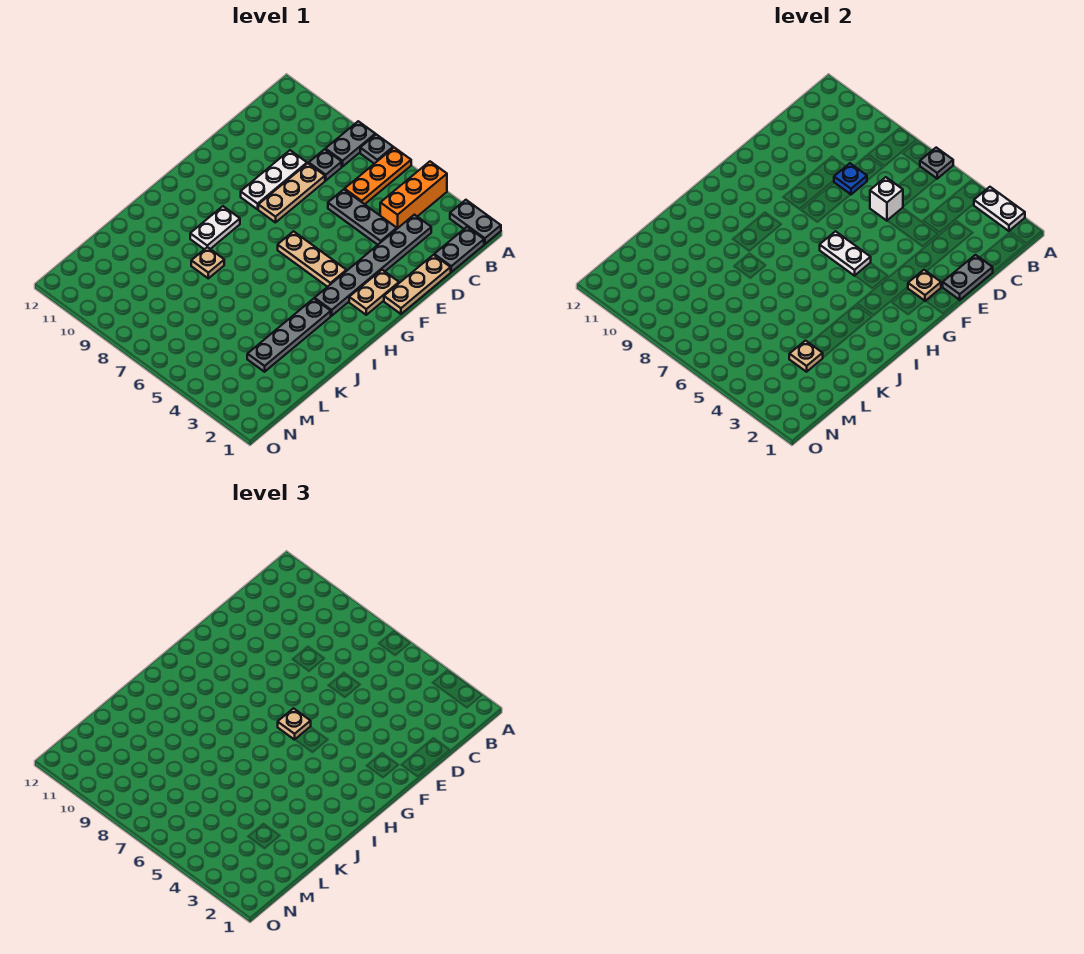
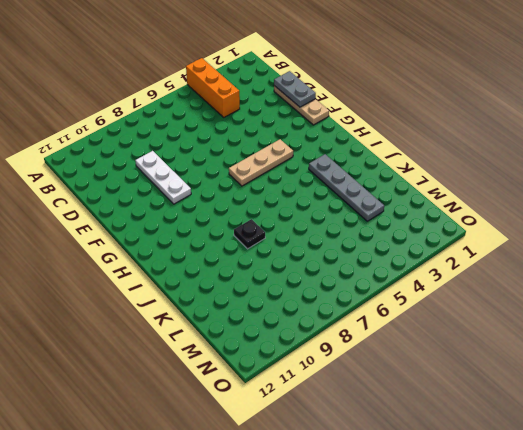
black plate J8 level 1 -> tan plate J8 level 1
none -> grey plate A1:A2 level 1
none -> orange plate A6:C6 level 1
none -> grey plate A7 level 1

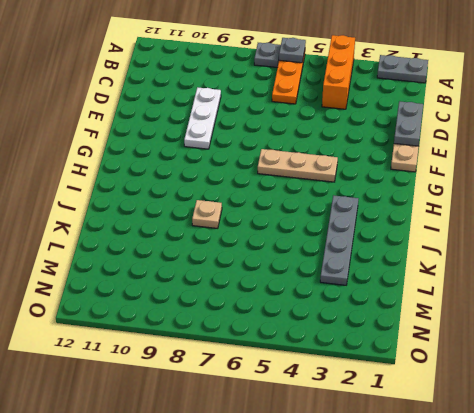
none -> grey plate A8:B8 level 1
none -> grey plate B1:C1 level 1
none -> grey plate C3:H3 level 1

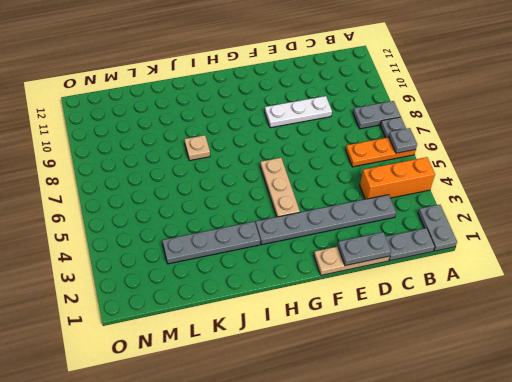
none -> grey plate C8 level 1
none -> grey plate D4:D6 level 1
none -> tan plate D8:F8 level 1

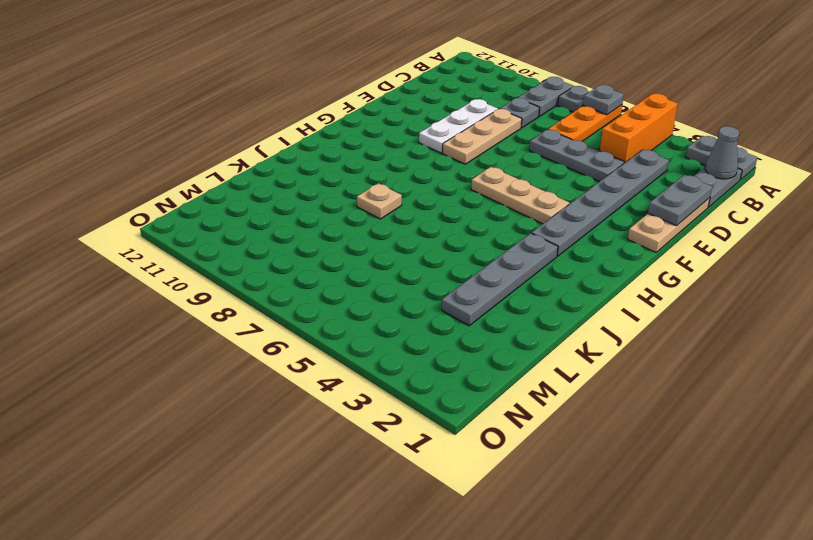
grey cone B1 level 2 -> none
none -> tan plate F2:G2 level 1
none -> white plate H9:I9 level 1
none -> white plate A2:A3 level 2

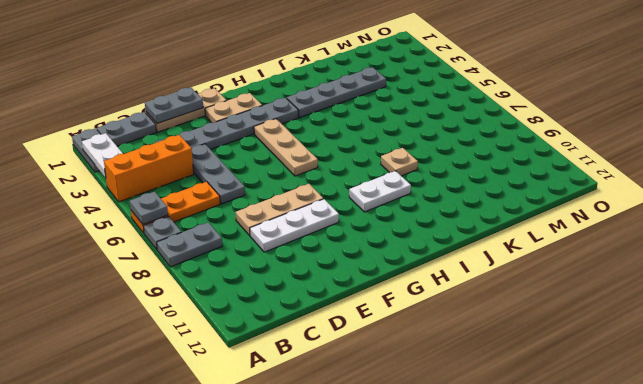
none -> grey plate C8 level 1
none -> white brick D6 level 2
none -> blue plate D8 level 2

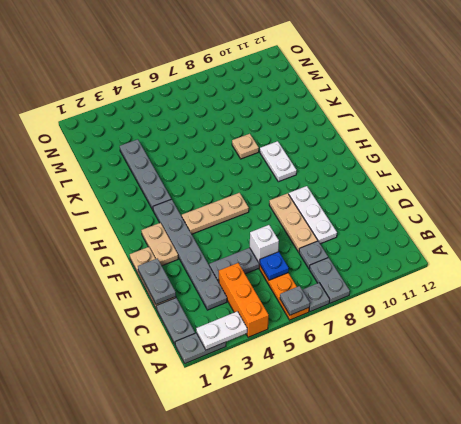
blue plate C6 level 2 -> blue plate D8 level 2
none -> tan plate F2 level 2
none -> white plate G5:G6 level 2
none -> tan plate L3 level 2

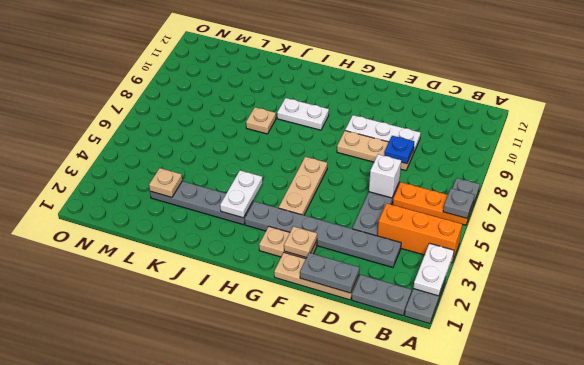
white plate I3:I4 level 2 -> white plate G5:G6 level 2
none -> grey plate A8:B8 level 1
none -> grey plate C8 level 1
none -> tan plate G6 level 3

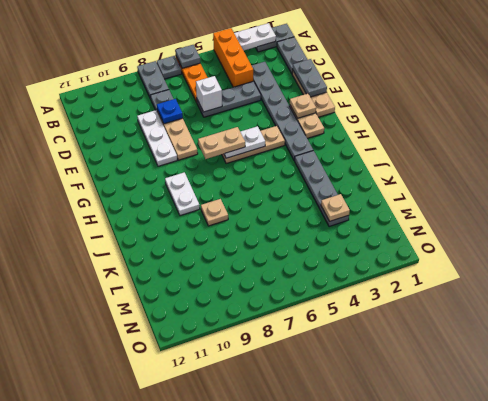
tan plate G6:G7 level 3 -> tan plate G6 level 3

